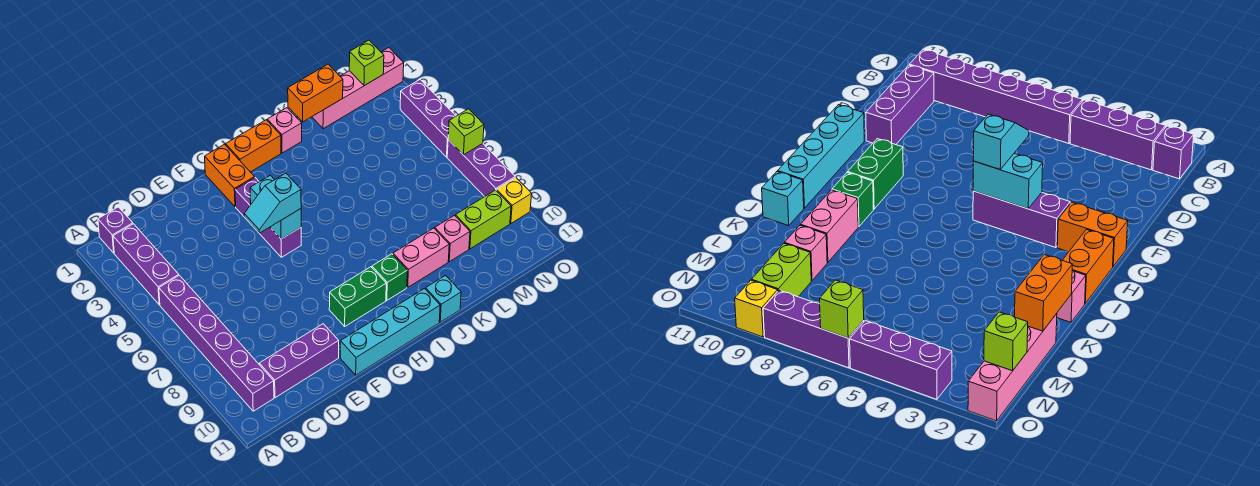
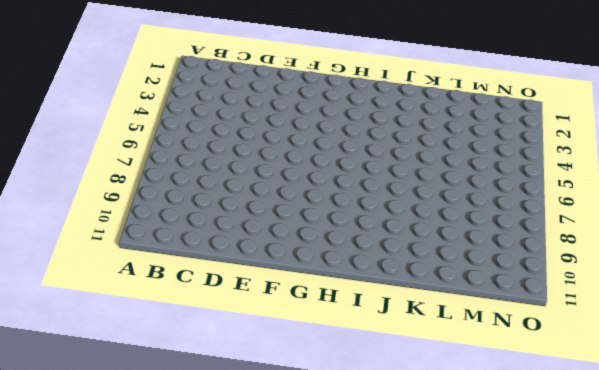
none -> purple brick B1 level 1
none -> purple brick B2:B4 level 1
none -> purple brick B5:B10 level 1

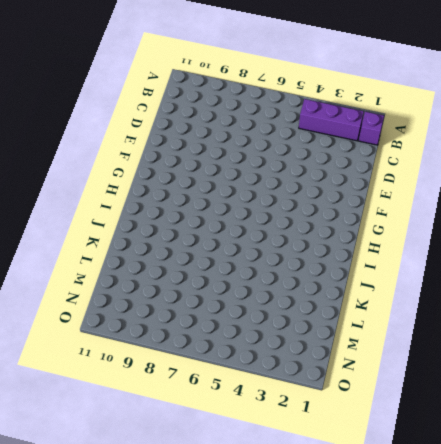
none -> purple brick B5:B10 level 1
none -> purple brick C10:E10 level 1
none -> cyan brick F11:I11 level 1

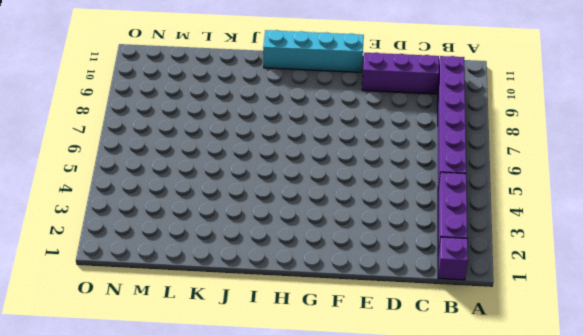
none -> orange brick G1:G2 level 1
none -> purple brick G3:G5 level 1
none -> green brick G9:H9 level 1

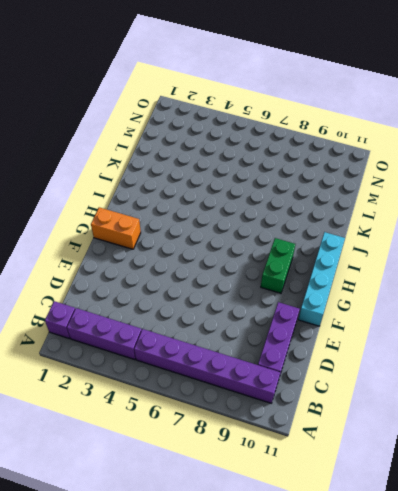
none -> purple brick G3:G5 level 1
none -> orange brick H1:I1 level 1
none -> green brick I9 level 1

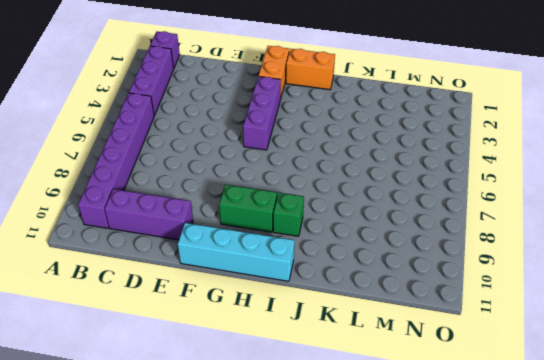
none -> pink brick J1 level 1
none -> pink brick J9:K9 level 1
none -> cyan brick J11 level 1

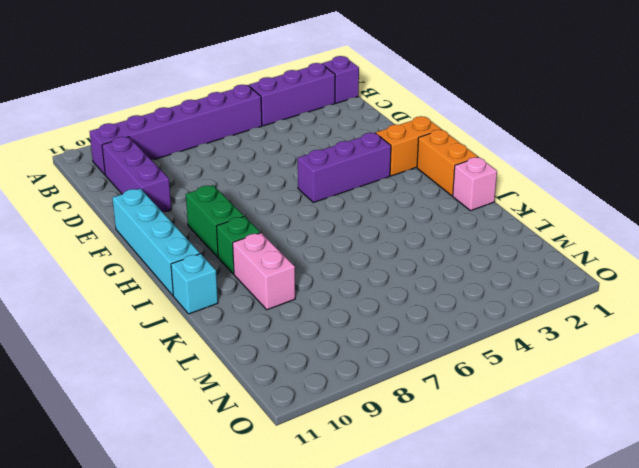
none -> pink brick L1:O1 level 1
none -> pink brick L9 level 1
none -> lime brick M9:N9 level 1

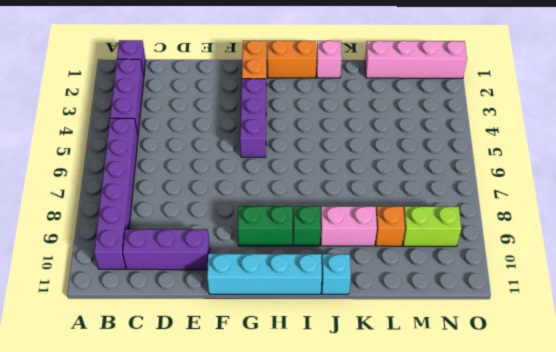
orange brick L9 level 1 -> pink brick L9 level 1
none -> purple brick O3:O5 level 1
none -> purple brick O6:O8 level 1
none -> yellow brick O9 level 1

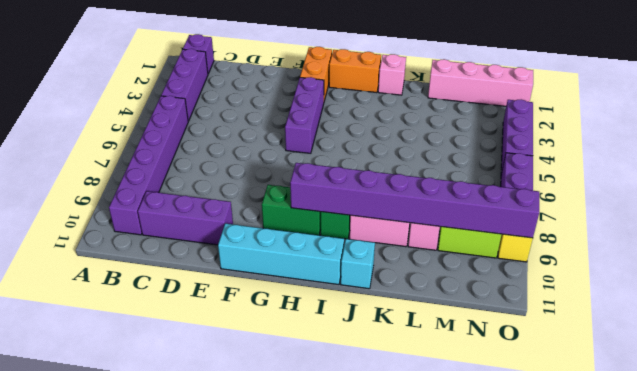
purple brick H9:O9 level 2 -> none
none -> cyan brick G4:G5 level 2
none -> orange brick K1:L1 level 2
none -> lime brick N1 level 2

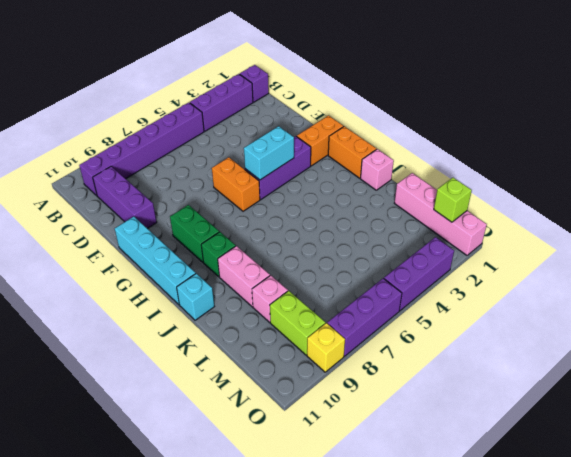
orange brick F6:G6 level 1 -> orange brick K1:L1 level 2
none -> lime brick O6 level 2
none -> cyan slope F5:G5 level 3 top G

